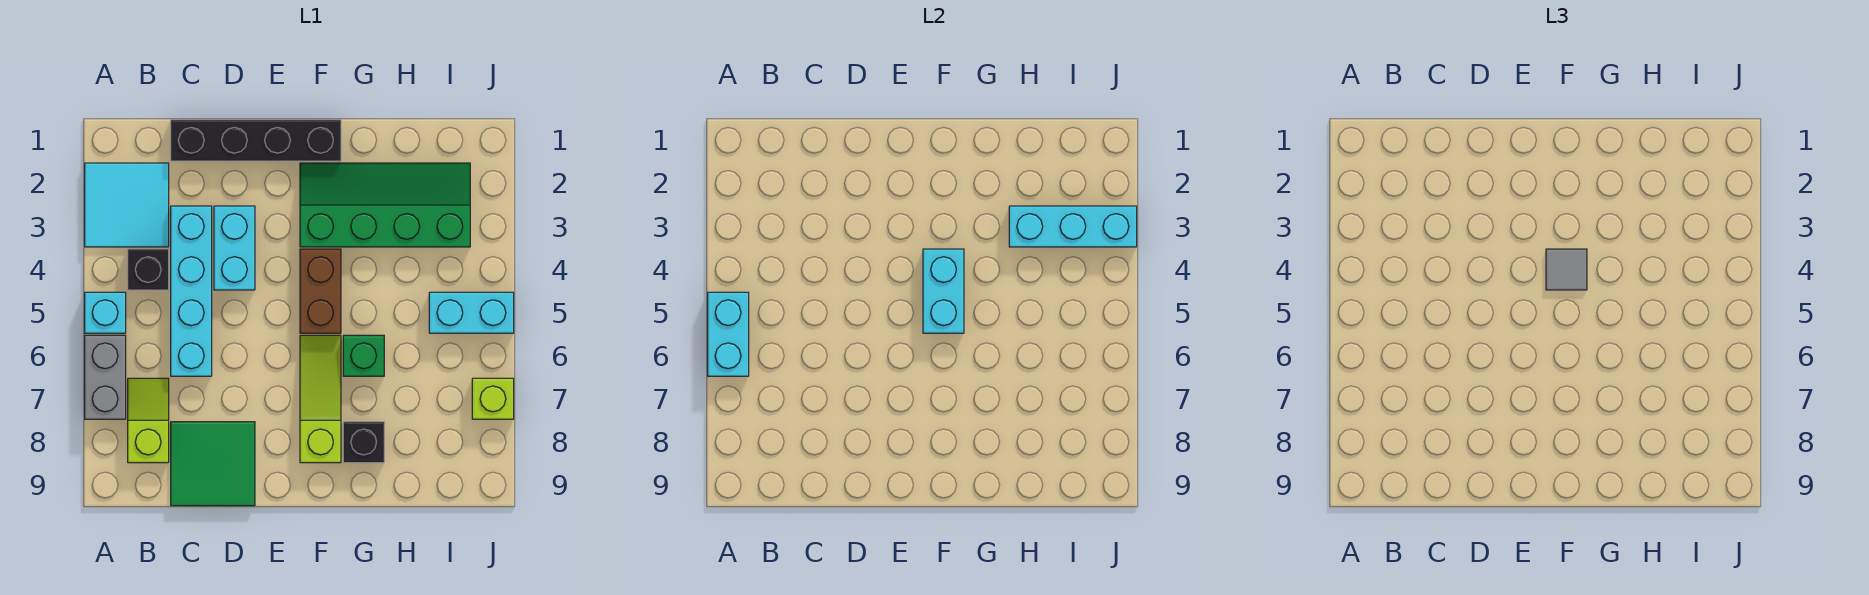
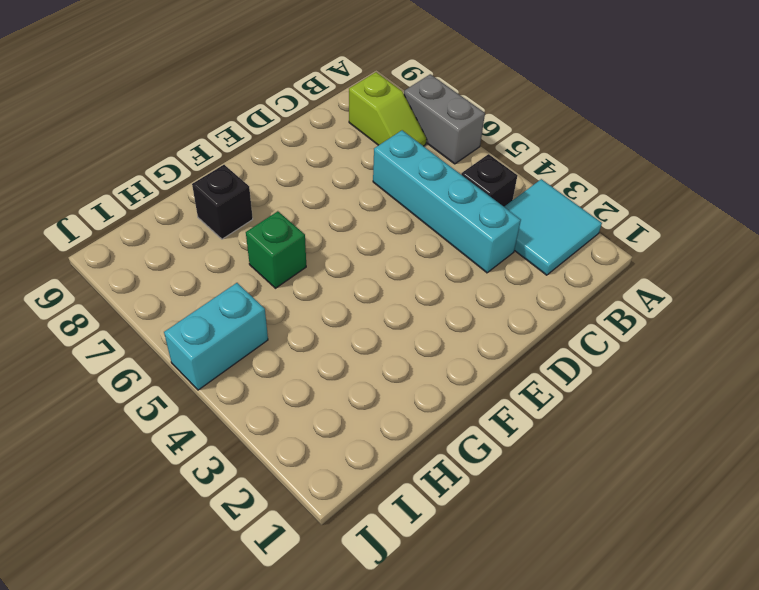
none -> cyan brick A5 level 1
none -> black brick C1:F1 level 1
none -> green tile C8:D9 level 1

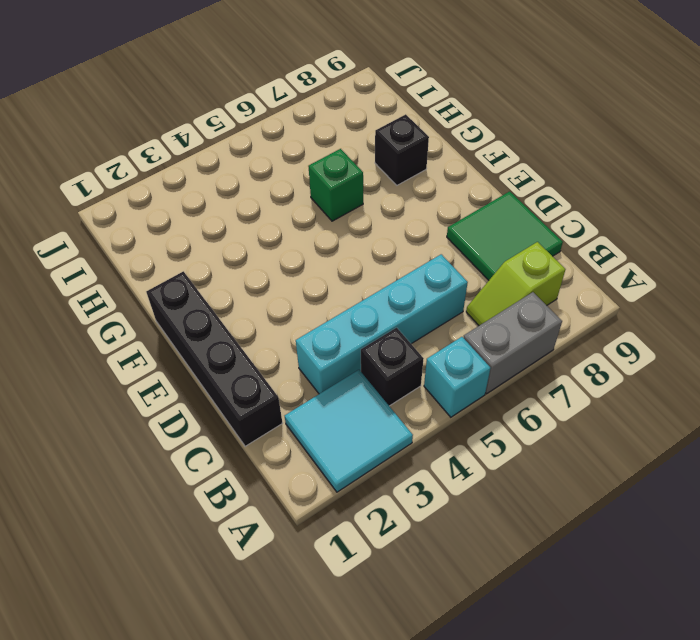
none -> cyan brick D3:D4 level 1
none -> green slope F2:I3 level 1 top 3
none -> brown brick F4:F5 level 1

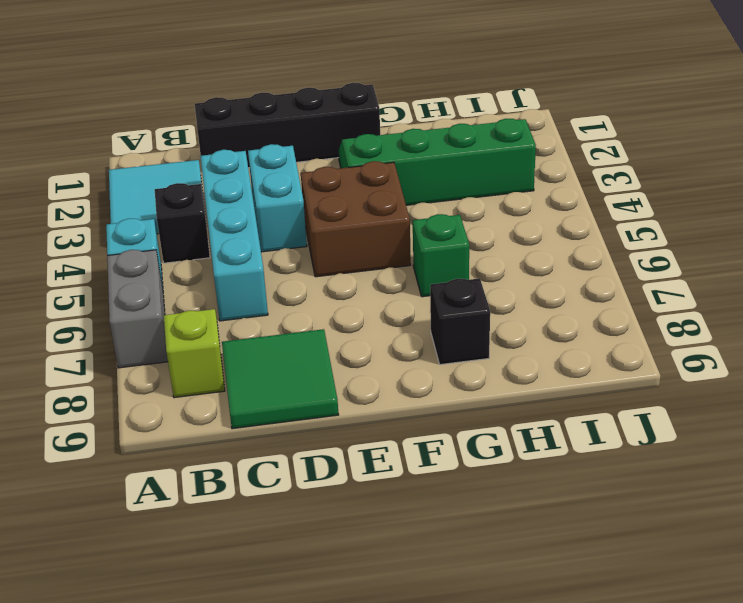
brown brick E4:F5 level 1 -> brown brick F4:F5 level 1
none -> lime slope F6:F8 level 1 top 8
none -> cyan brick I5:J5 level 1
none -> lime brick J7 level 1

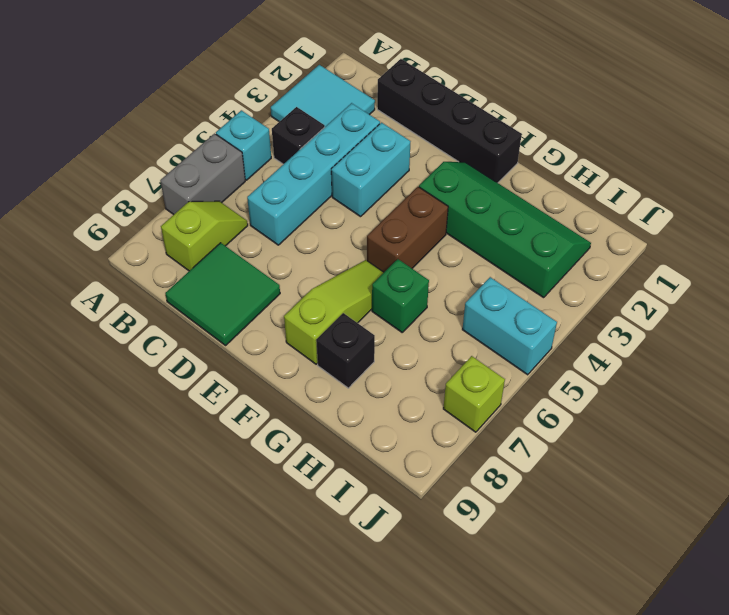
none -> cyan brick A5:A6 level 2
none -> cyan brick F4:F5 level 2
none -> cyan brick H3:J3 level 2

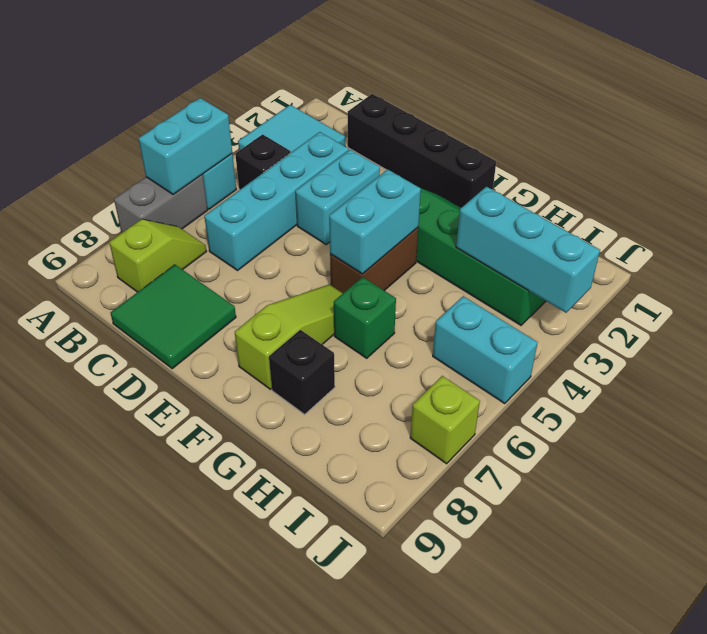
none -> grey tile F4 level 3

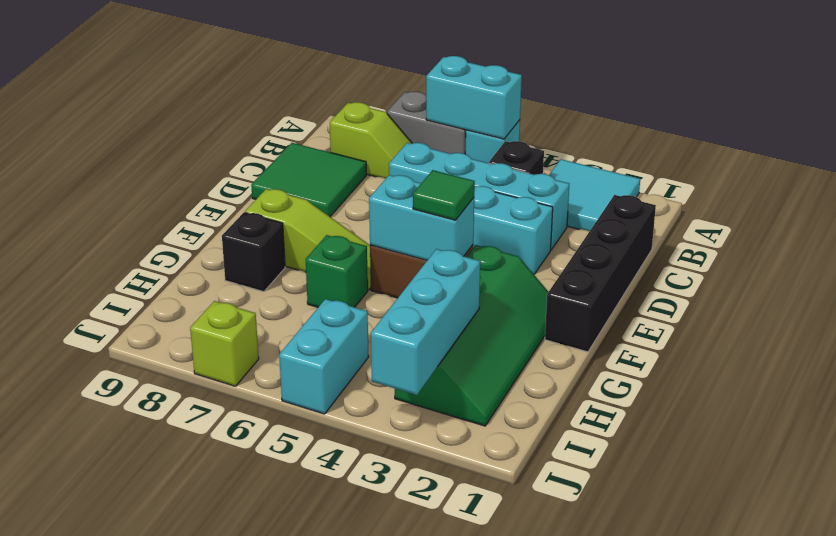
green tile F4 level 3 -> grey tile F4 level 3

